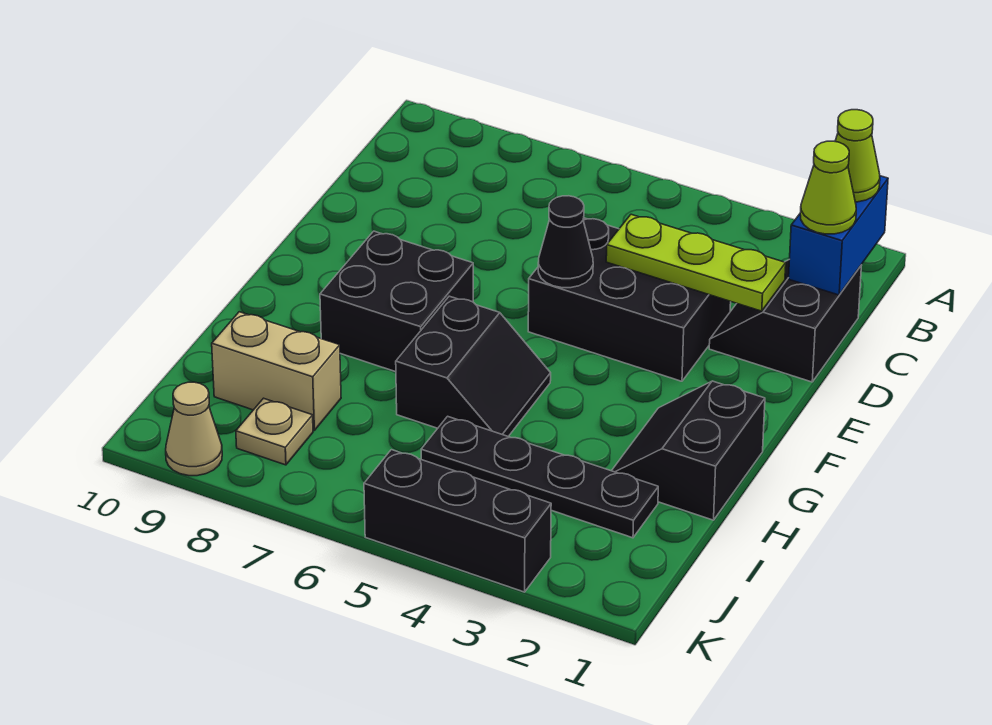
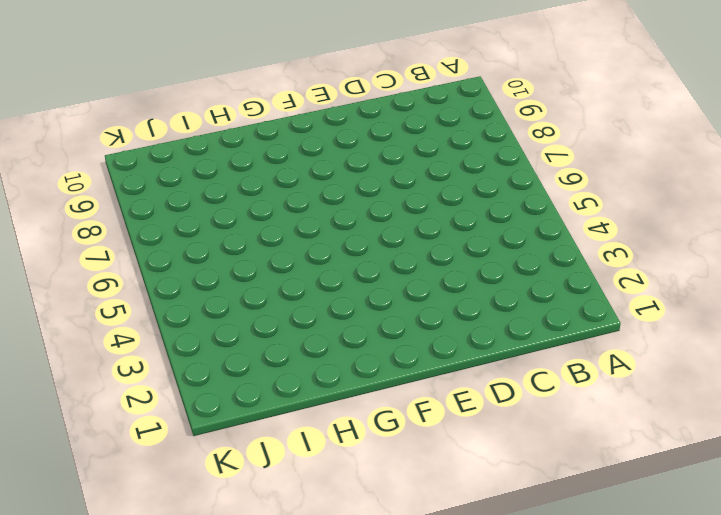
none -> black slope C1:D2 level 1 top 1
none -> black brick D3:E5 level 1
none -> black brick F7:G8 level 1

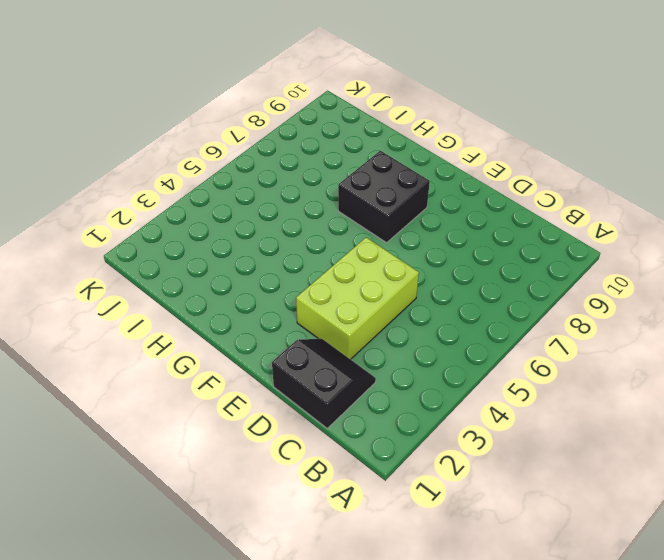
lime brick D3:E5 level 1 -> black brick D3:E5 level 1
none -> black slope G1:H2 level 1 top 1
none -> black slope G5:H6 level 1 top 6
none -> black plate I2:I5 level 1

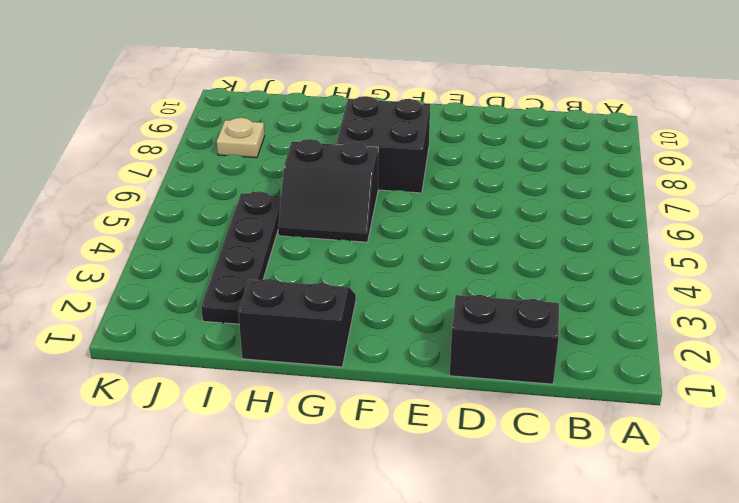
none -> black brick D3:E5 level 1
none -> tan brick I8:I9 level 1
none -> black brick K3:K5 level 1

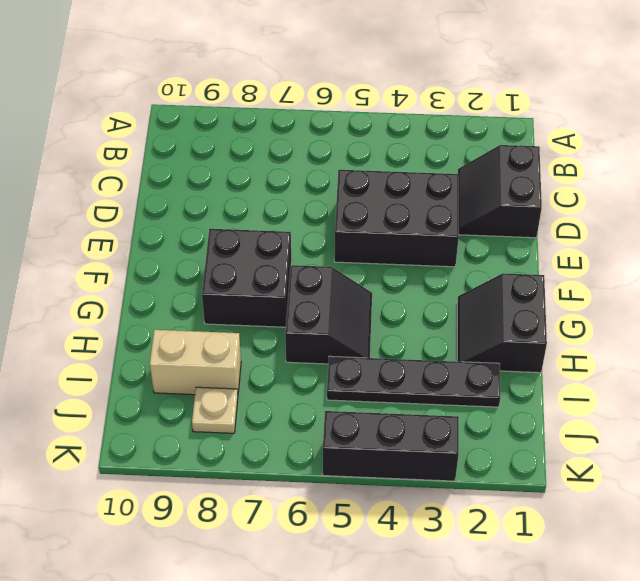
none -> tan cone K9 level 1
none -> blue brick B1:C1 level 2
none -> lime plate D2:D4 level 2

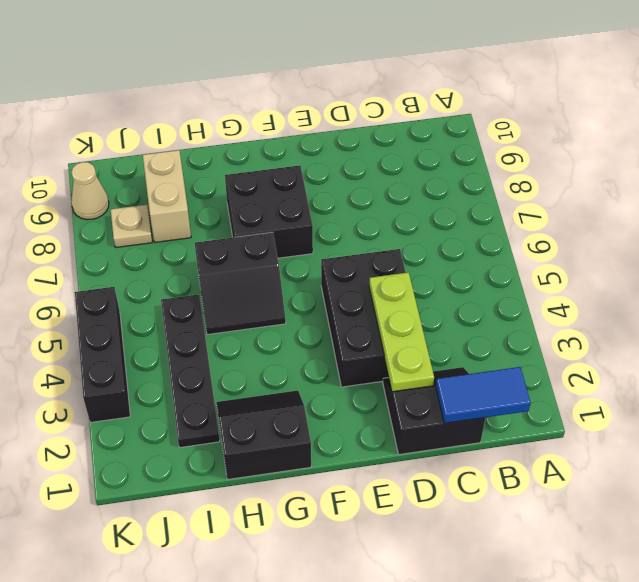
blue tile B1:C1 level 2 -> blue brick B1:C1 level 2
none -> black cone E5 level 2
none -> lime cone B1 level 3
none -> lime cone C1 level 3

